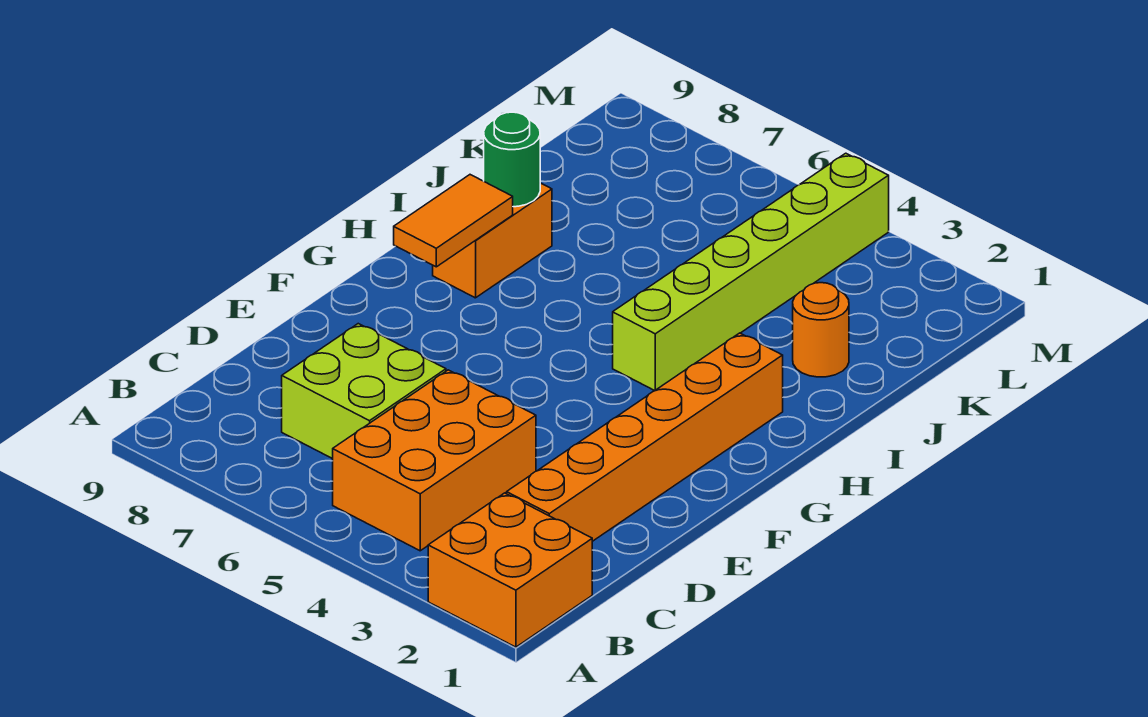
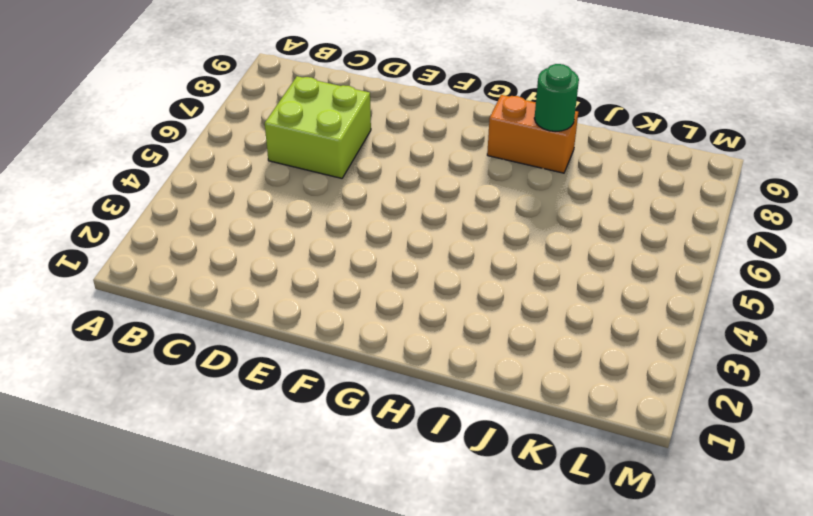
none -> orange brick A1:B2 level 1
none -> orange brick B4:D5 level 1

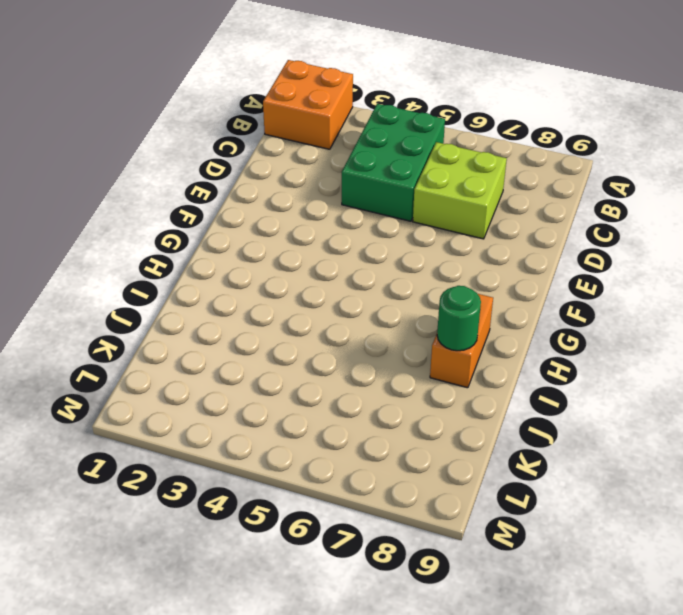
green brick B4:D5 level 1 -> orange brick B4:D5 level 1
none -> orange brick C2:H2 level 1
none -> lime brick H4:M4 level 1

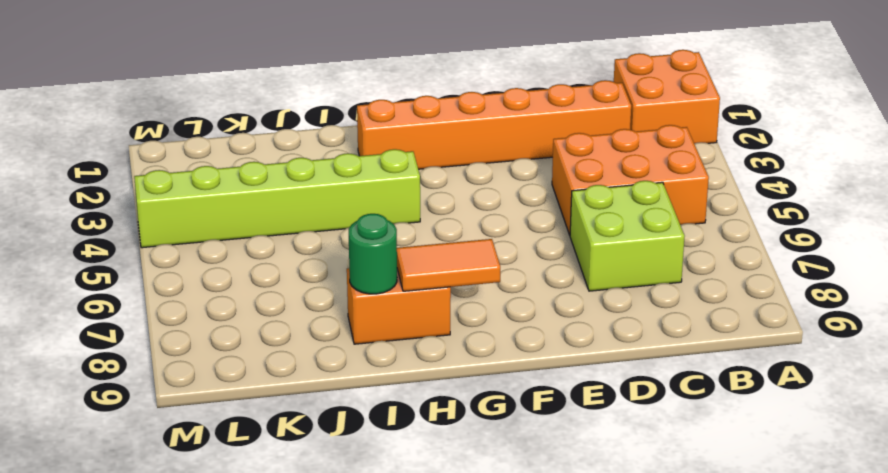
none -> orange round brick J2 level 1

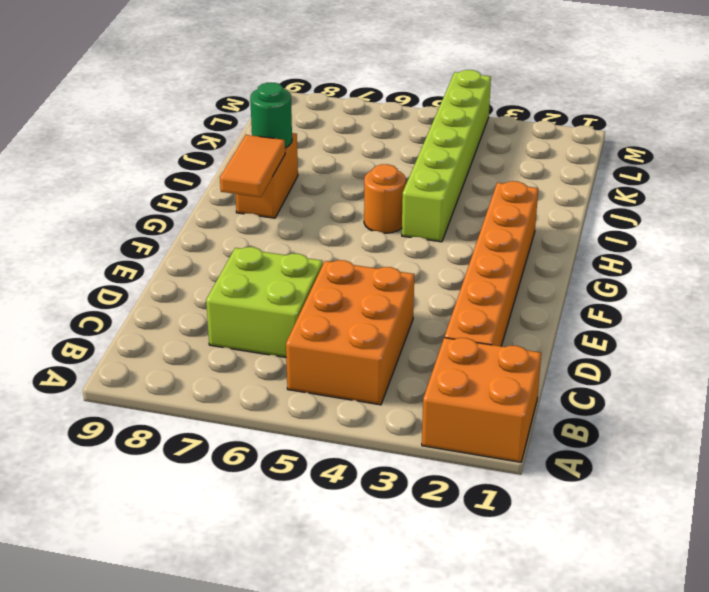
orange round brick H5 level 1 -> orange round brick J2 level 1

